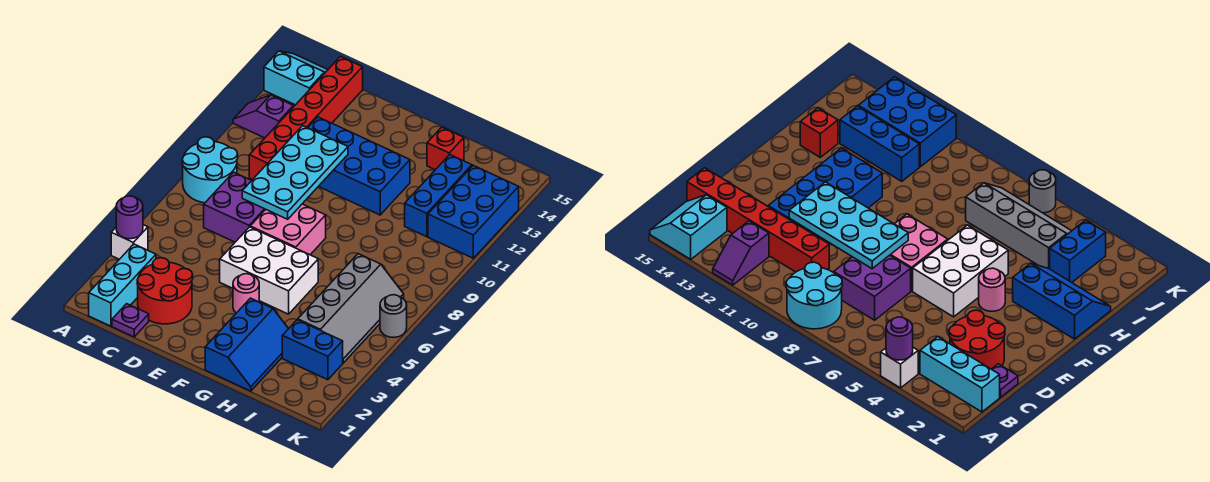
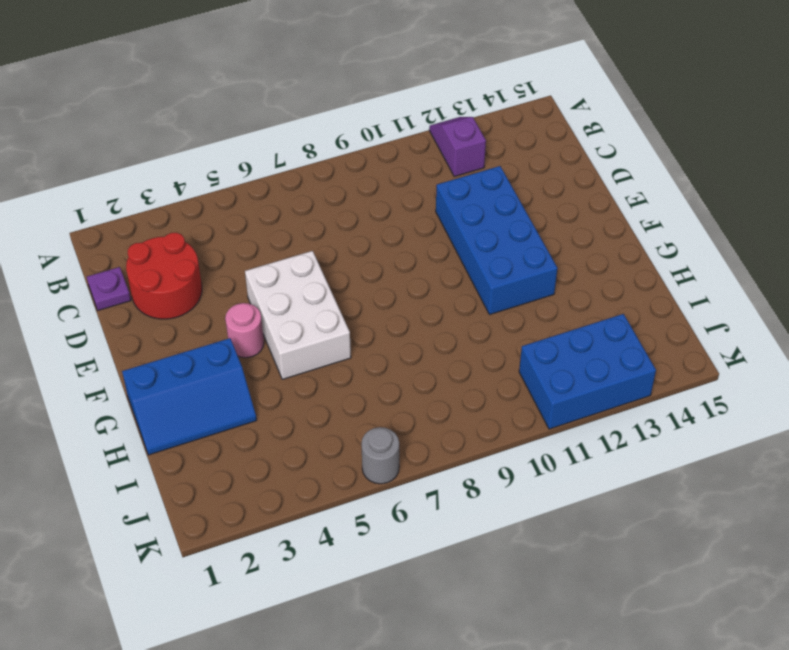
none -> white brick A4 level 1
none -> cyan round brick A8:B9 level 1
none -> cyan slope A14:B15 level 1 top 14

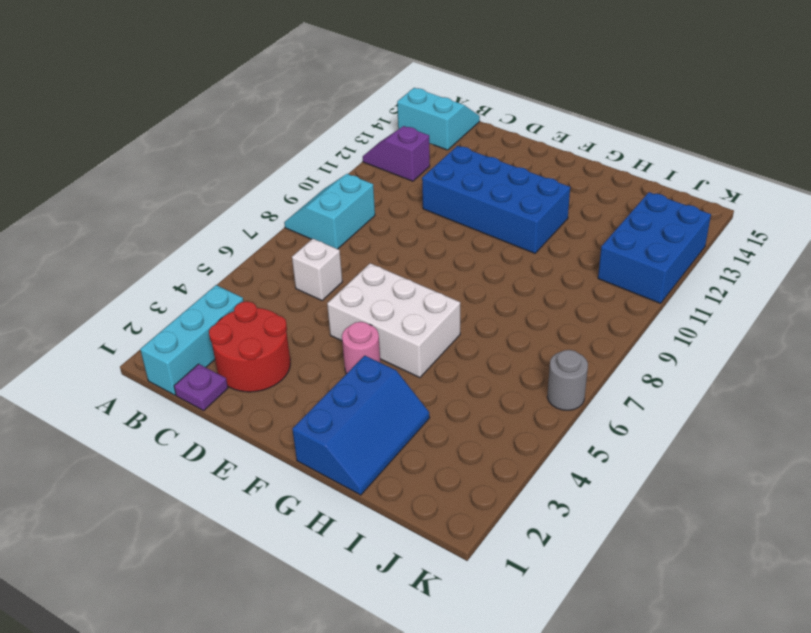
cyan slope A8:B9 level 1 top B -> cyan round brick A8:B9 level 1
white brick C6 level 1 -> white brick A4 level 1
none -> purple brick C7:D8 level 1
none -> red brick C10:C15 level 1
none -> pink brick E7:F8 level 1

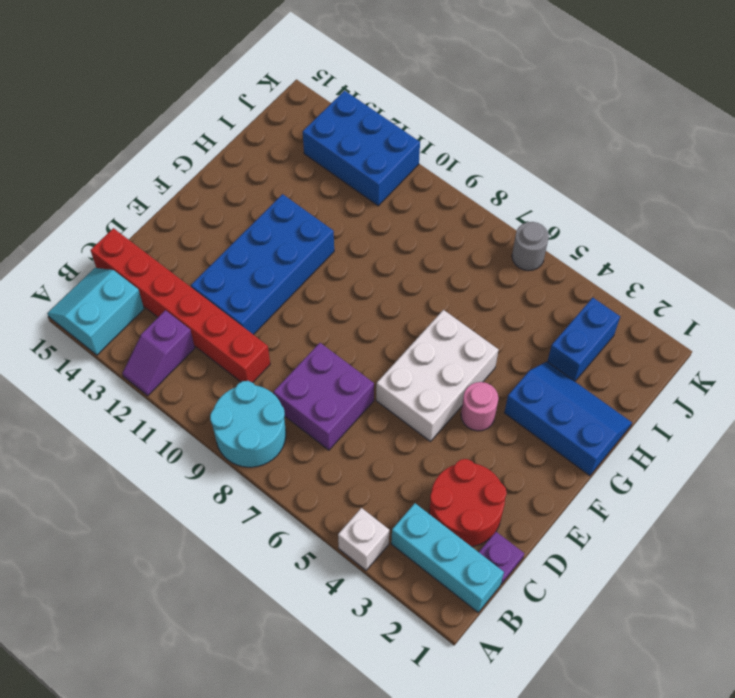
none -> pink brick E7:F8 level 1
none -> red brick H14 level 1
none -> grey slope I4:J7 level 1 top I

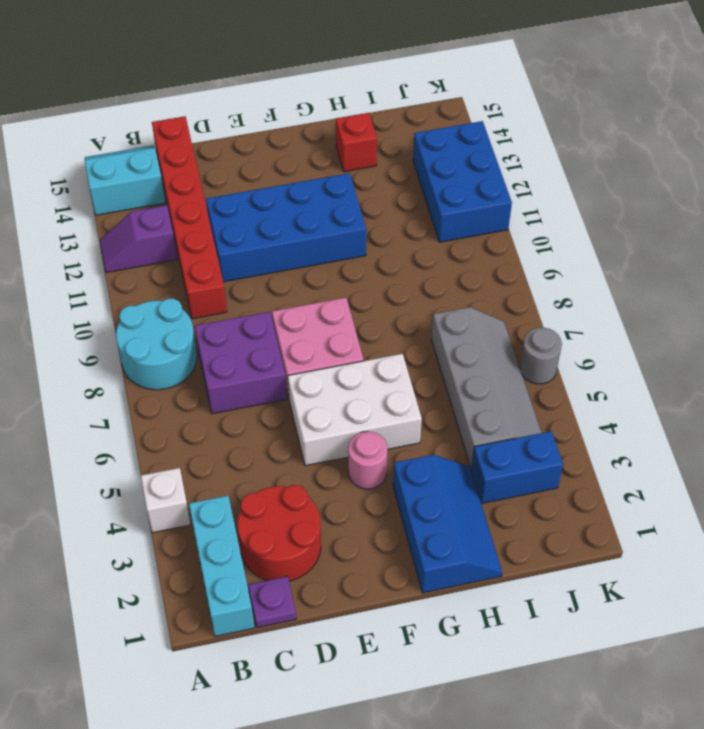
none -> blue brick I11:I13 level 1
none -> purple round brick A4 level 2
none -> cyan plate D8:E11 level 2

